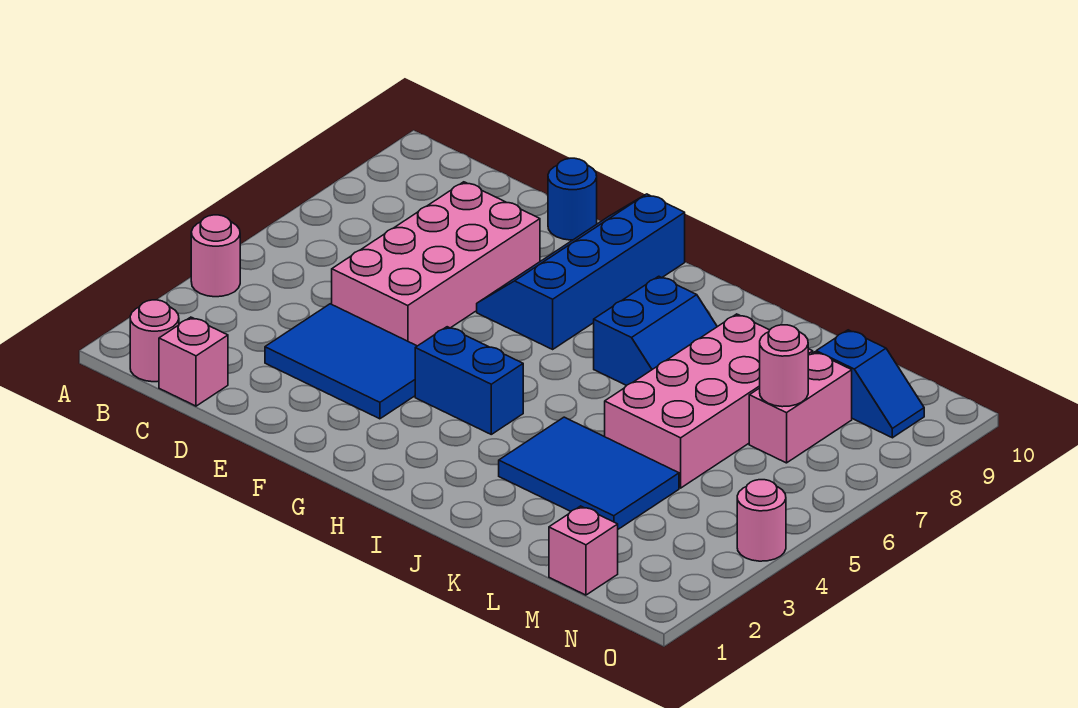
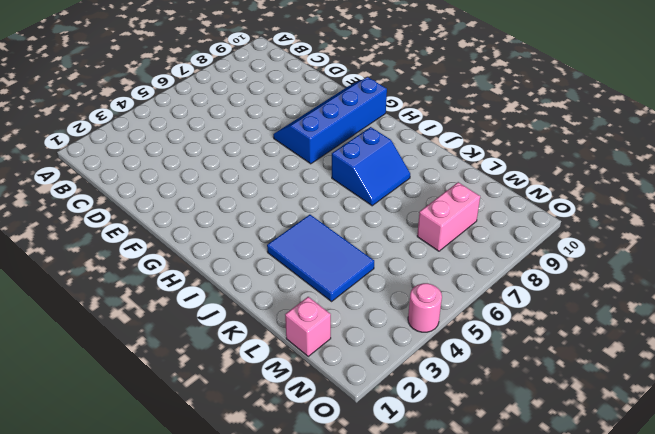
none -> pink round brick A4 level 1
none -> pink round brick B1 level 1
none -> pink brick C1 level 1

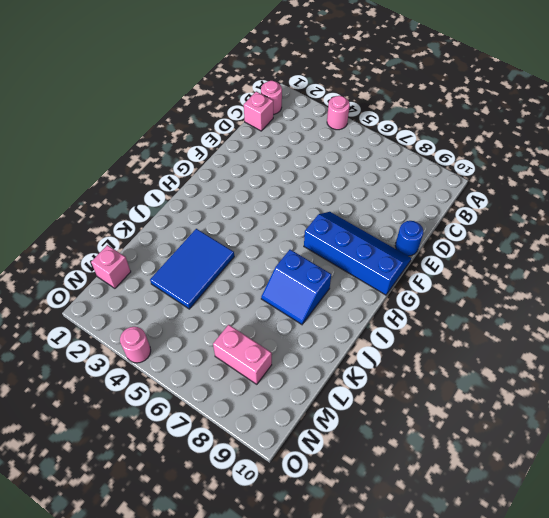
none -> blue tile D3:F4 level 1
none -> pink brick D5:E8 level 1
none -> blue brick G4:H4 level 1

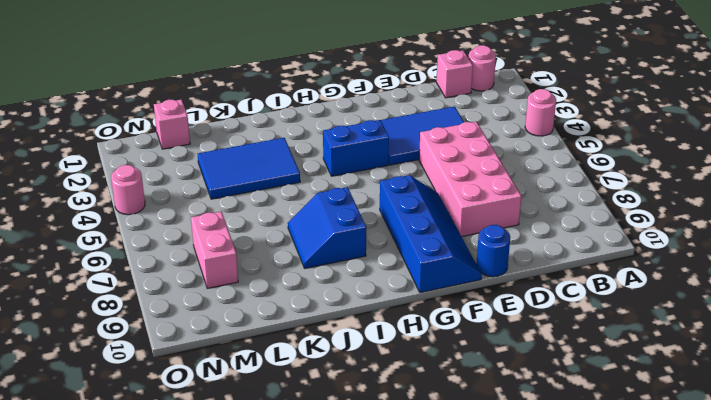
none -> pink brick K5:L8 level 1
none -> blue slope M9:N9 level 1 top M
none -> pink round brick M7 level 2

